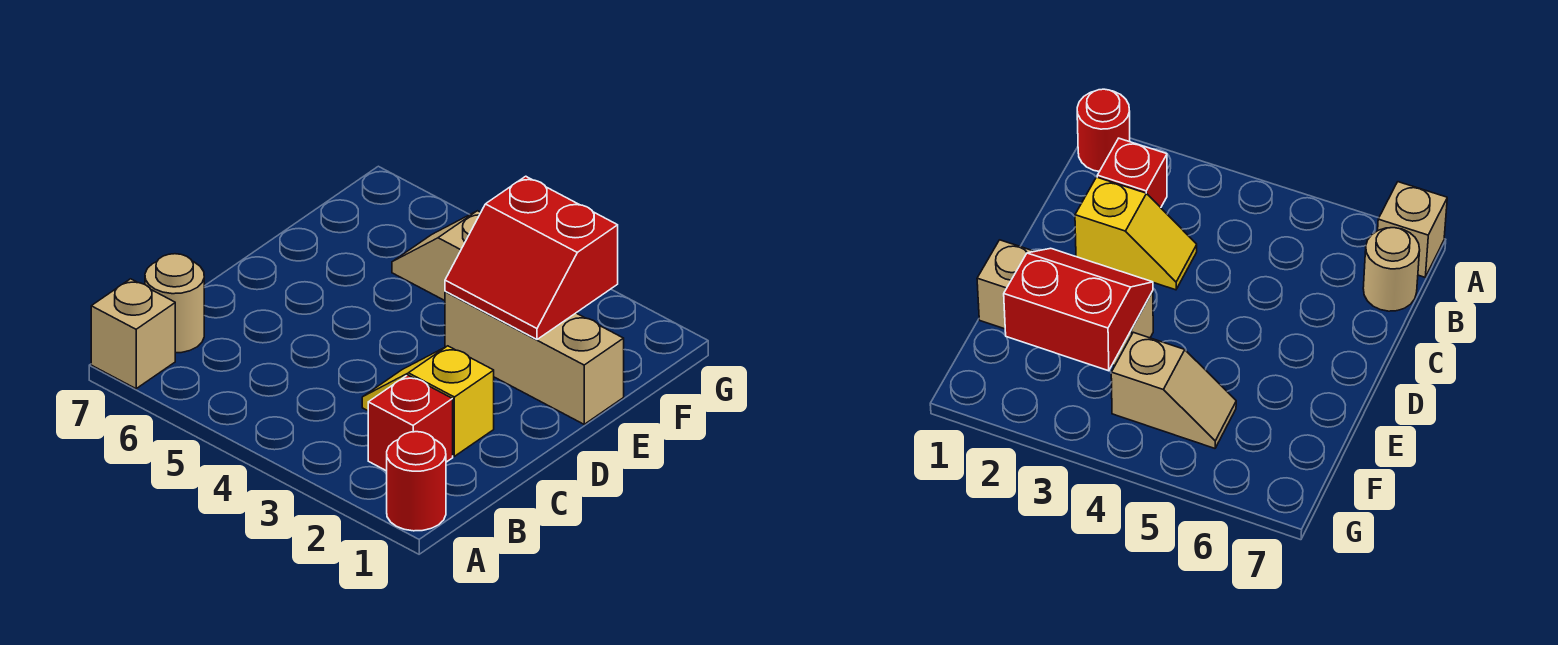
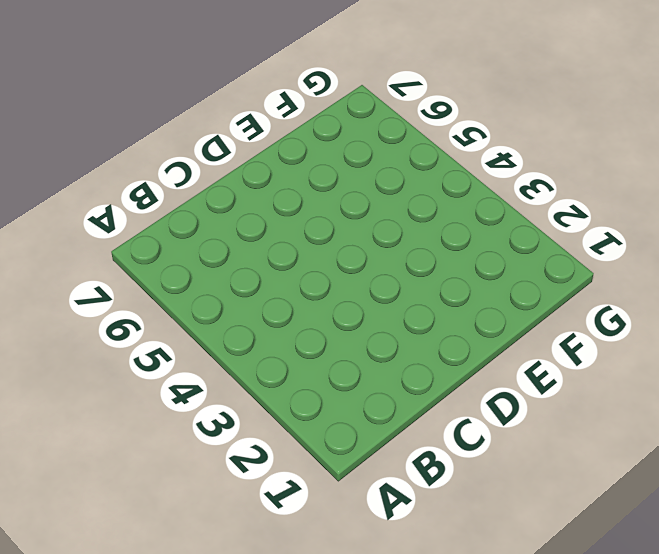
none -> red round brick A1 level 1
none -> tan brick A7 level 1

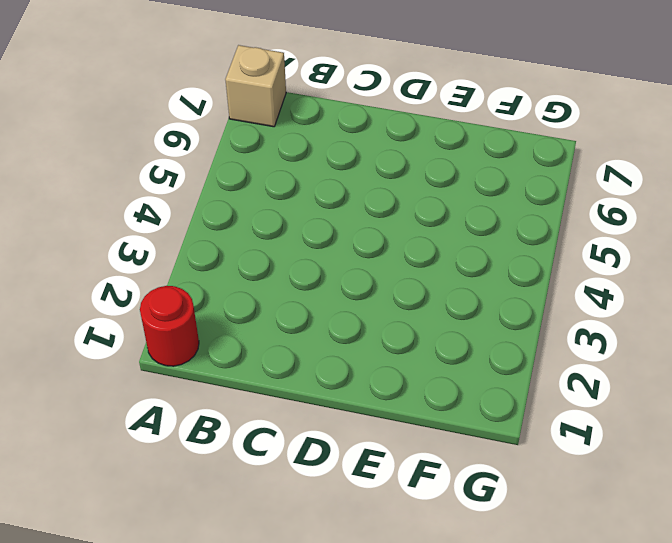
none -> red brick B2 level 1
none -> tan round brick B7 level 1

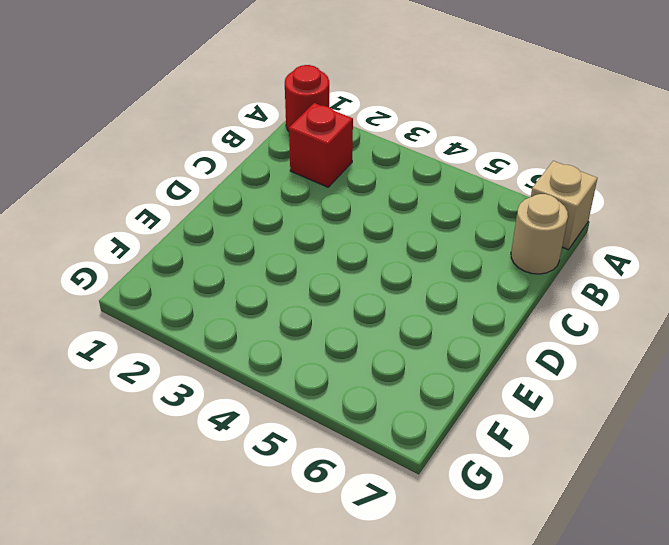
none -> yellow slope C2:C3 level 1 top 2
none -> tan brick E1:E3 level 1

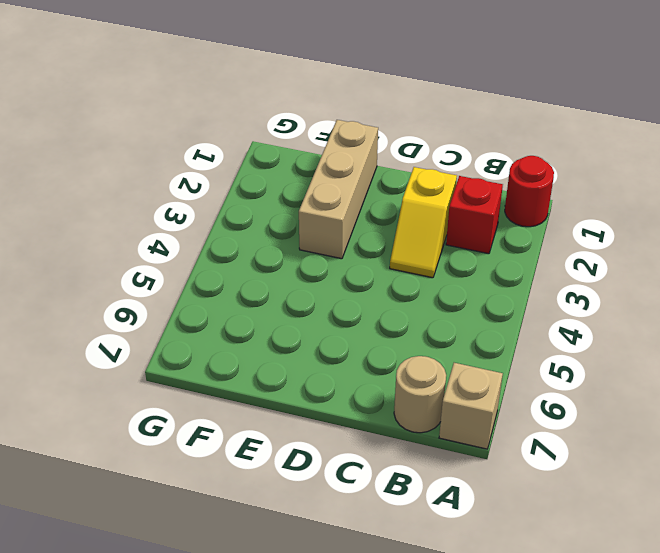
none -> tan slope F4:F5 level 1 top 4
none -> red slope E2:F3 level 2 top F

